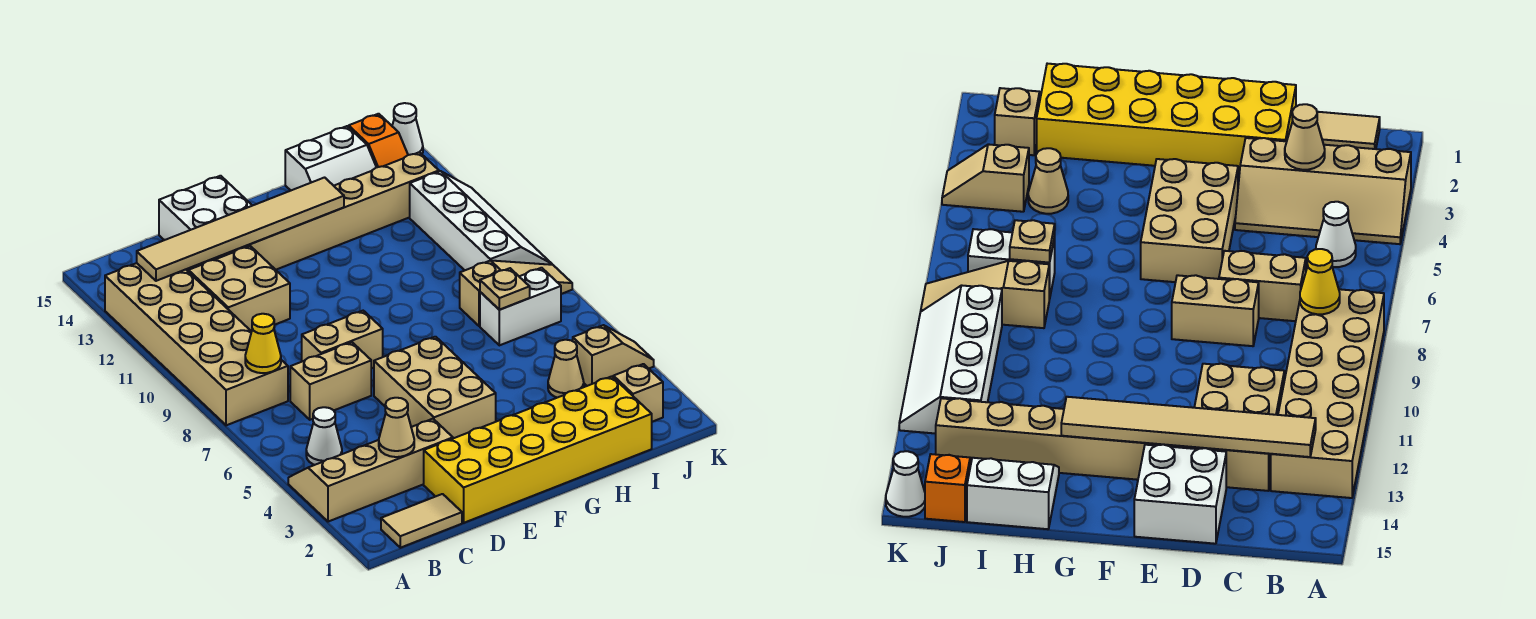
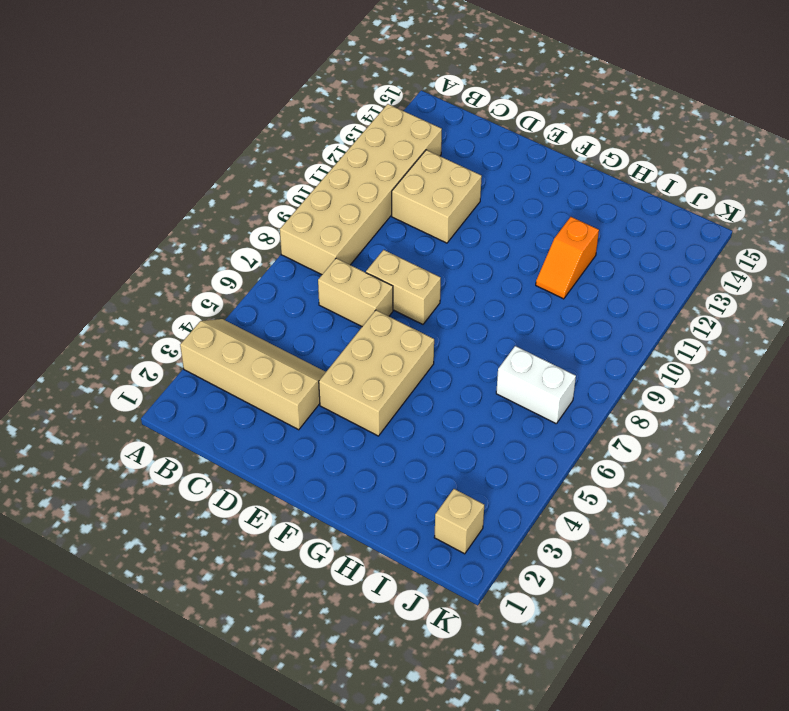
orange slope H11:H12 level 1 top 12 -> orange slope J14:J15 level 1 top 15
none -> tan tile B1:C1 level 1
none -> white cone B5 level 1
none -> tan brick C13:J13 level 1

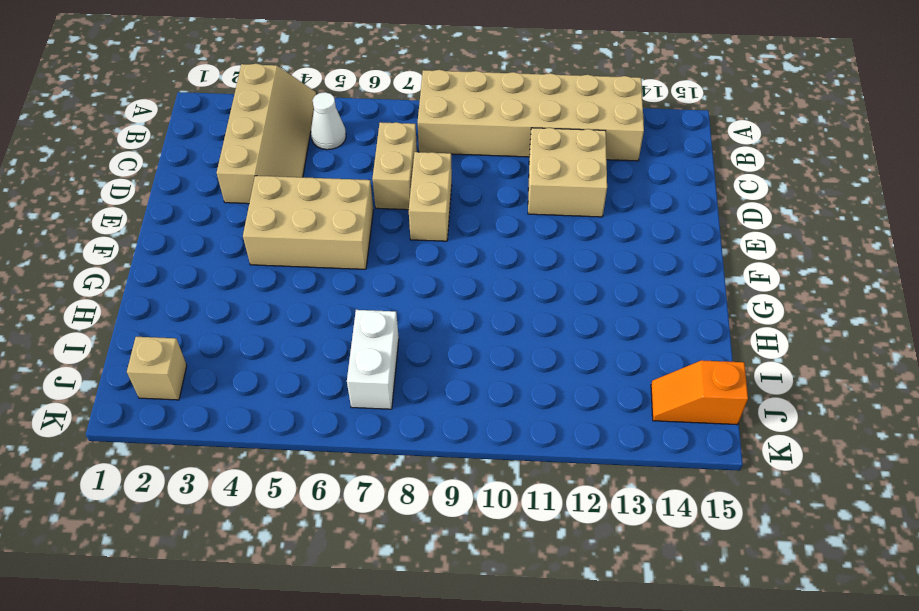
none -> tan tile B1:C1 level 1
none -> tan brick C13:J13 level 1
none -> yellow brick D1:I2 level 1

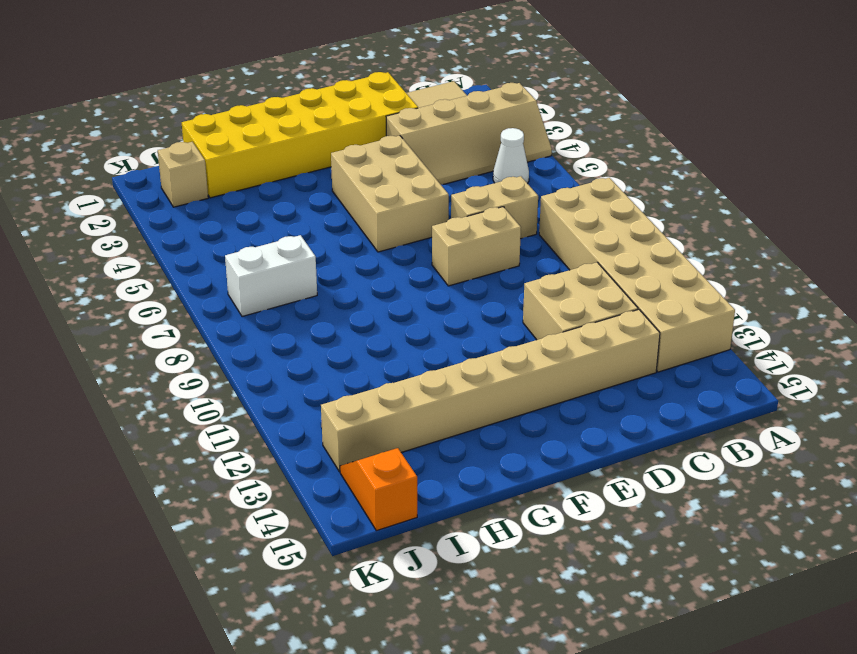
none -> white brick D14:E15 level 1
none -> white slope H14:I15 level 1 top 15
none -> tan cone I4 level 1

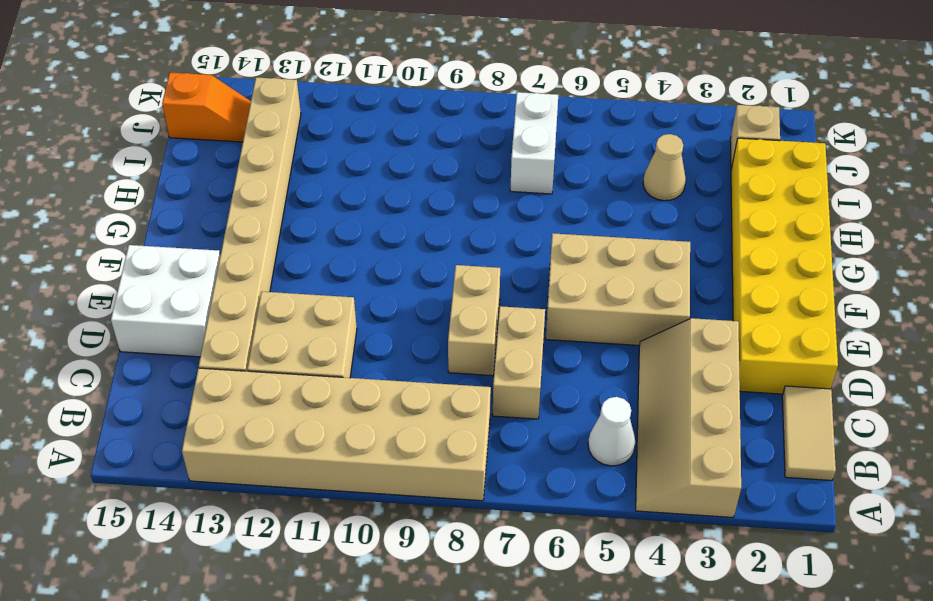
none -> white slope H14:I15 level 1 top 15
none -> tan slope I8:K8 level 1 top I
none -> tan slope J4:K4 level 1 top J

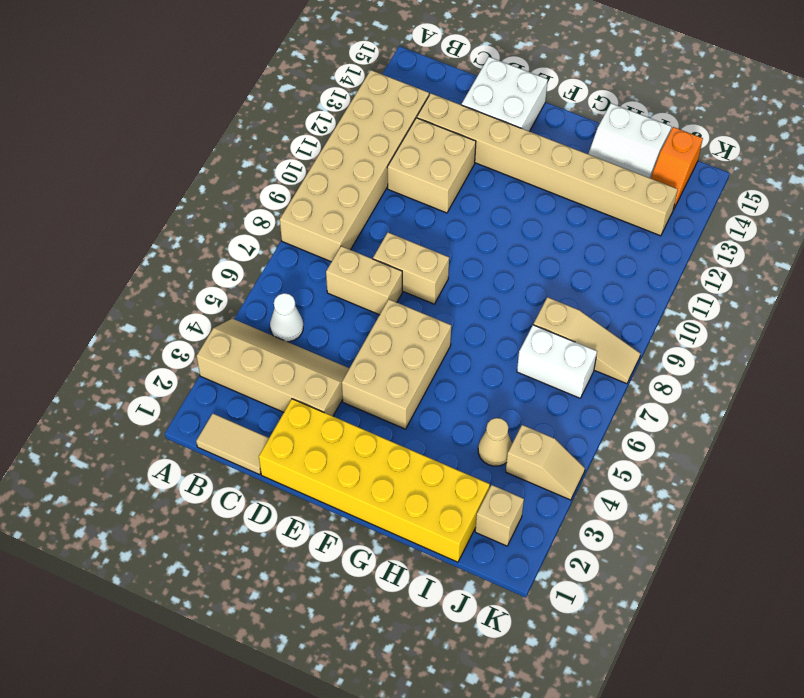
none -> white slope J9:K12 level 1 top J
none -> white cone K15 level 1
none -> yellow cone B8 level 2

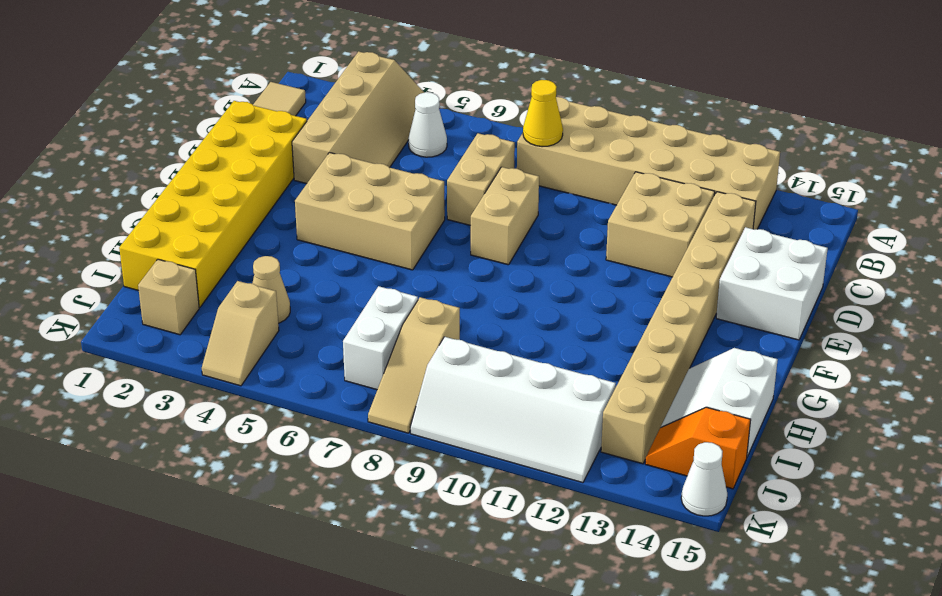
none -> tan tile B13:G13 level 2
none -> tan cone C3 level 2
none -> tan plate I7 level 2

